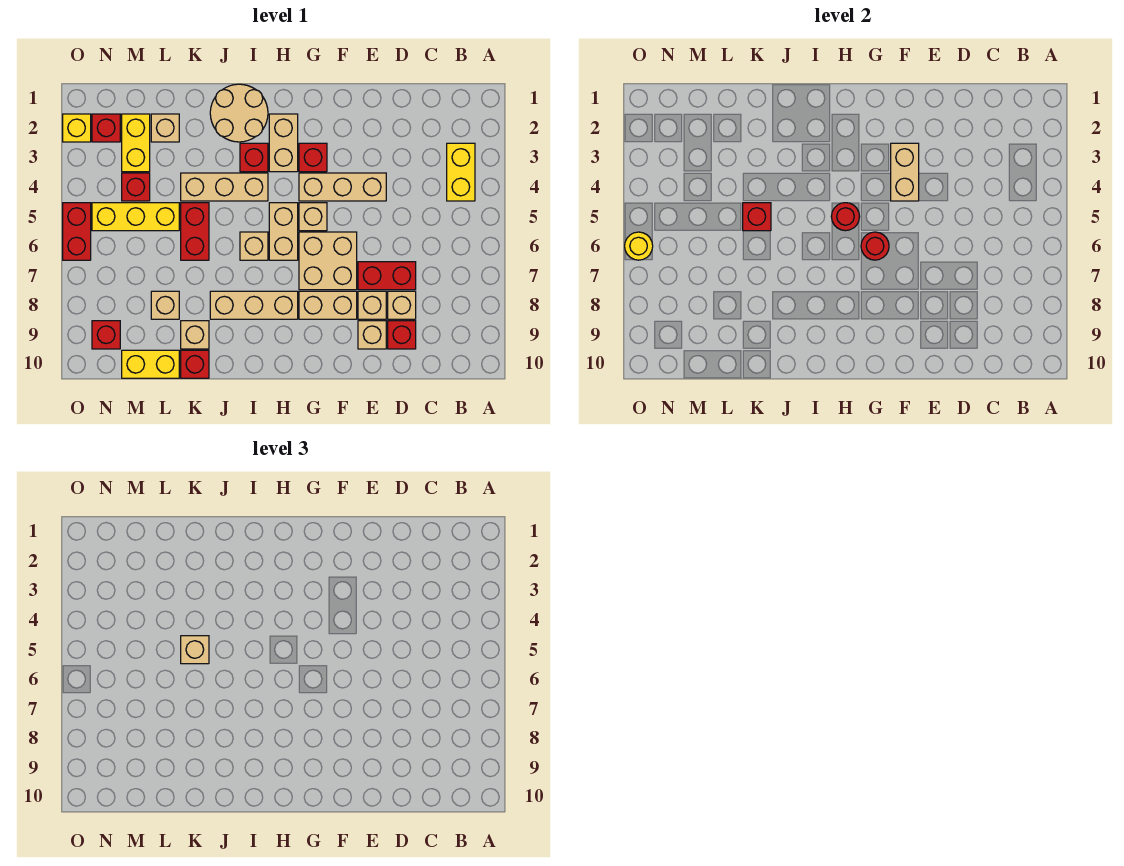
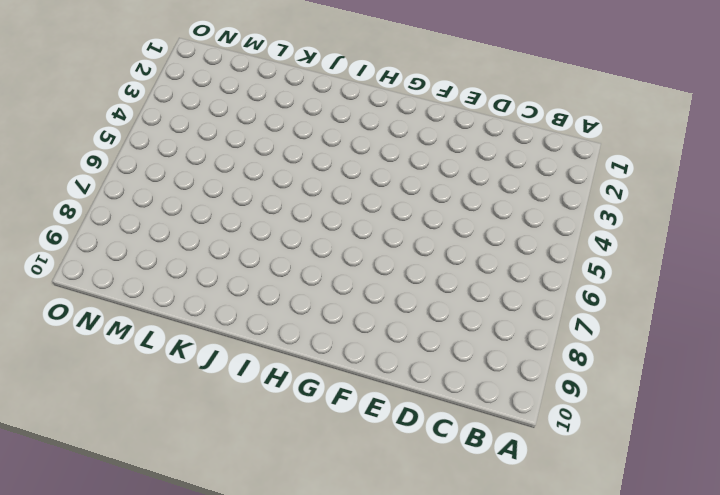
none -> yellow brick B3:B4 level 1
none -> red brick D7:E7 level 1
none -> tan brick D8 level 1
none -> red brick D9 level 1

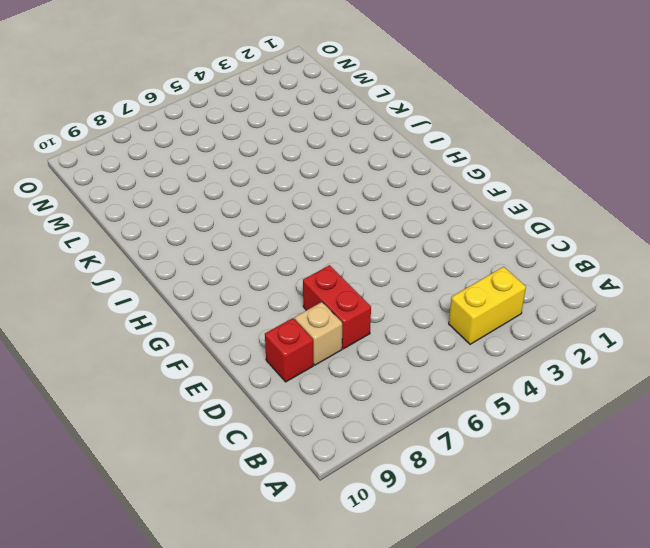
none -> tan brick E4:G4 level 1
none -> tan brick E8 level 1
none -> tan brick E9 level 1
none -> tan brick F6:G7 level 1

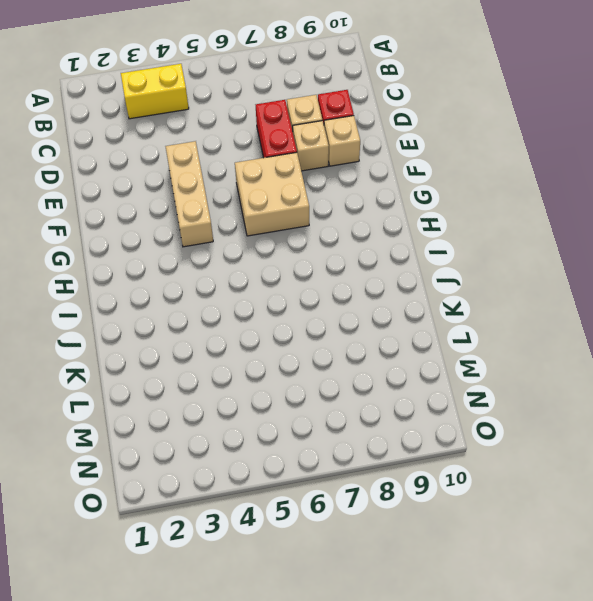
none -> tan brick F8:G8 level 1
none -> red brick G3 level 1
none -> tan brick G5 level 1
none -> tan brick H2:H3 level 1

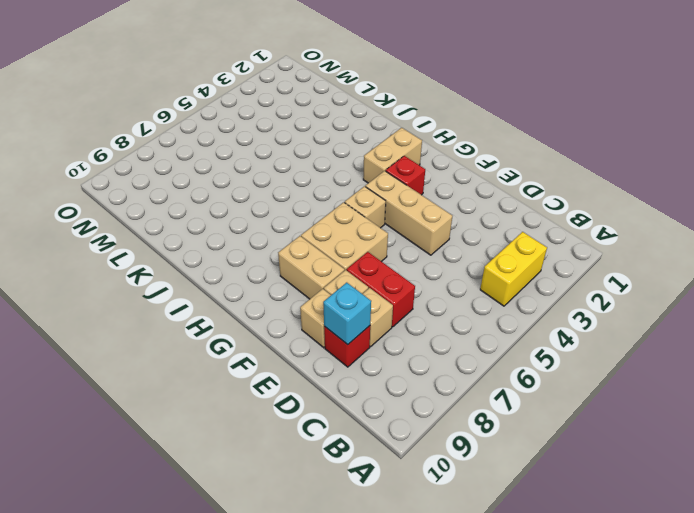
cyan brick D9 level 2 -> none
none -> tan brick H5:H6 level 1
none -> tan brick H8:J8 level 1
none -> tan round brick I1:J2 level 1
none -> red brick I3 level 1

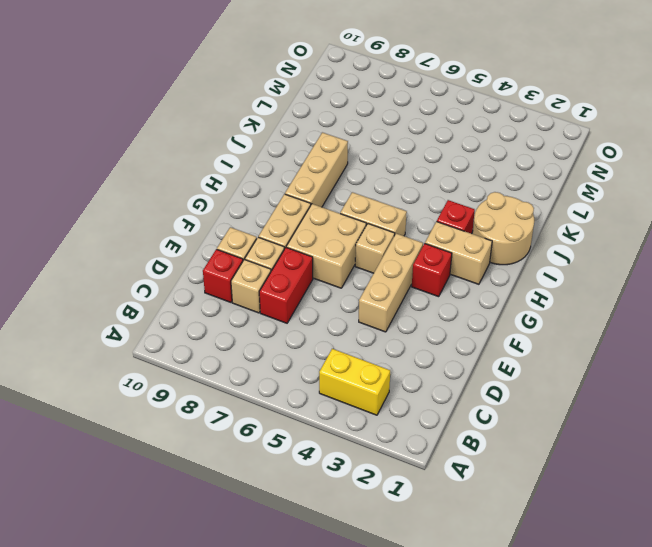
none -> tan brick I4:K4 level 1
none -> tan brick I6 level 1
none -> red brick K5:K6 level 1
none -> tan brick K9 level 1

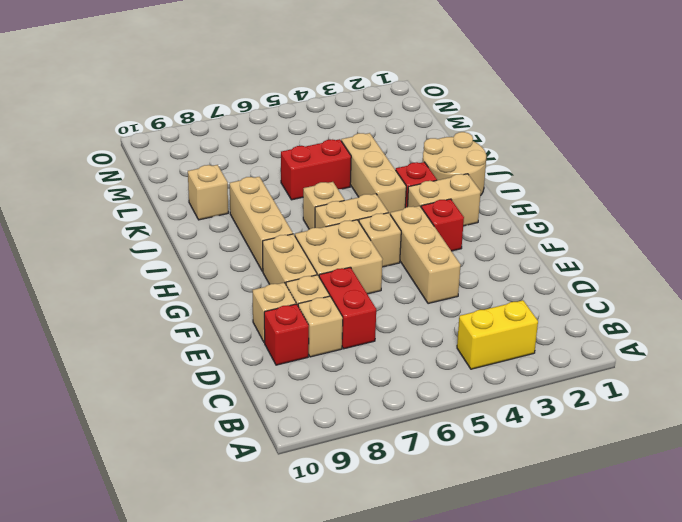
none -> red brick K10 level 1
none -> tan brick L2 level 1
none -> yellow brick L5:N5 level 1
none -> tan brick L8 level 1

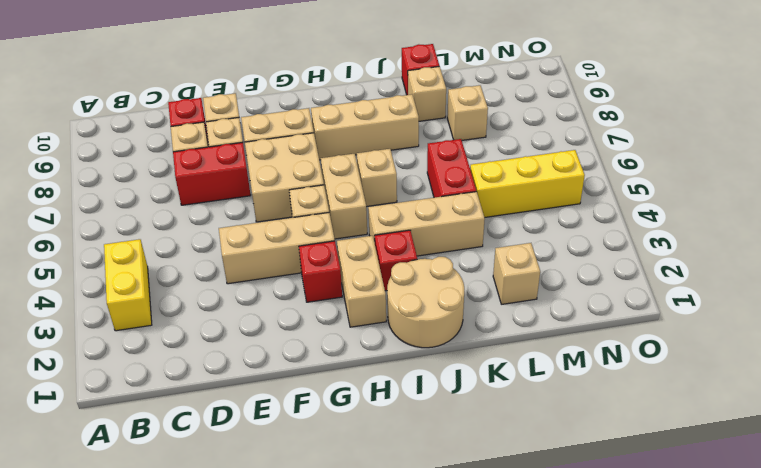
none -> yellow brick L10:M10 level 1
none -> yellow brick M2:M3 level 1
none -> red brick M4 level 1
none -> red brick N2 level 1

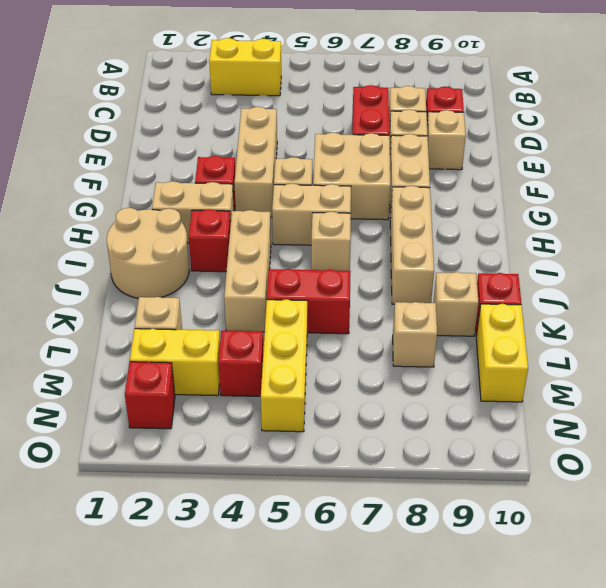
none -> red brick N9 level 1
none -> yellow brick O2 level 1
none -> red brick O5:O6 level 1
none -> tan brick F3:F4 level 2

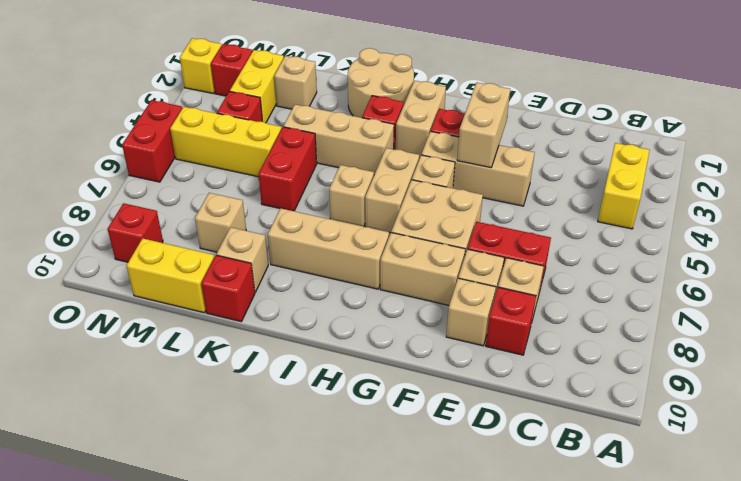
none -> red round brick G6 level 2
none -> red round brick H5 level 2
none -> red brick K5 level 2
none -> yellow round brick O6 level 2

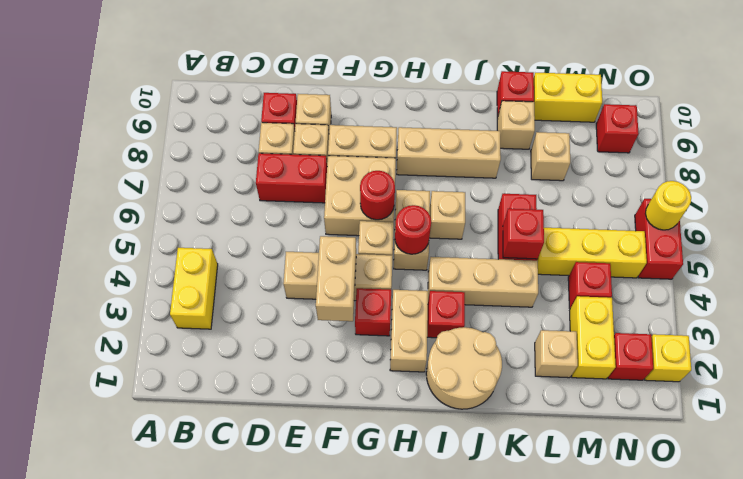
none -> tan brick K5 level 3

